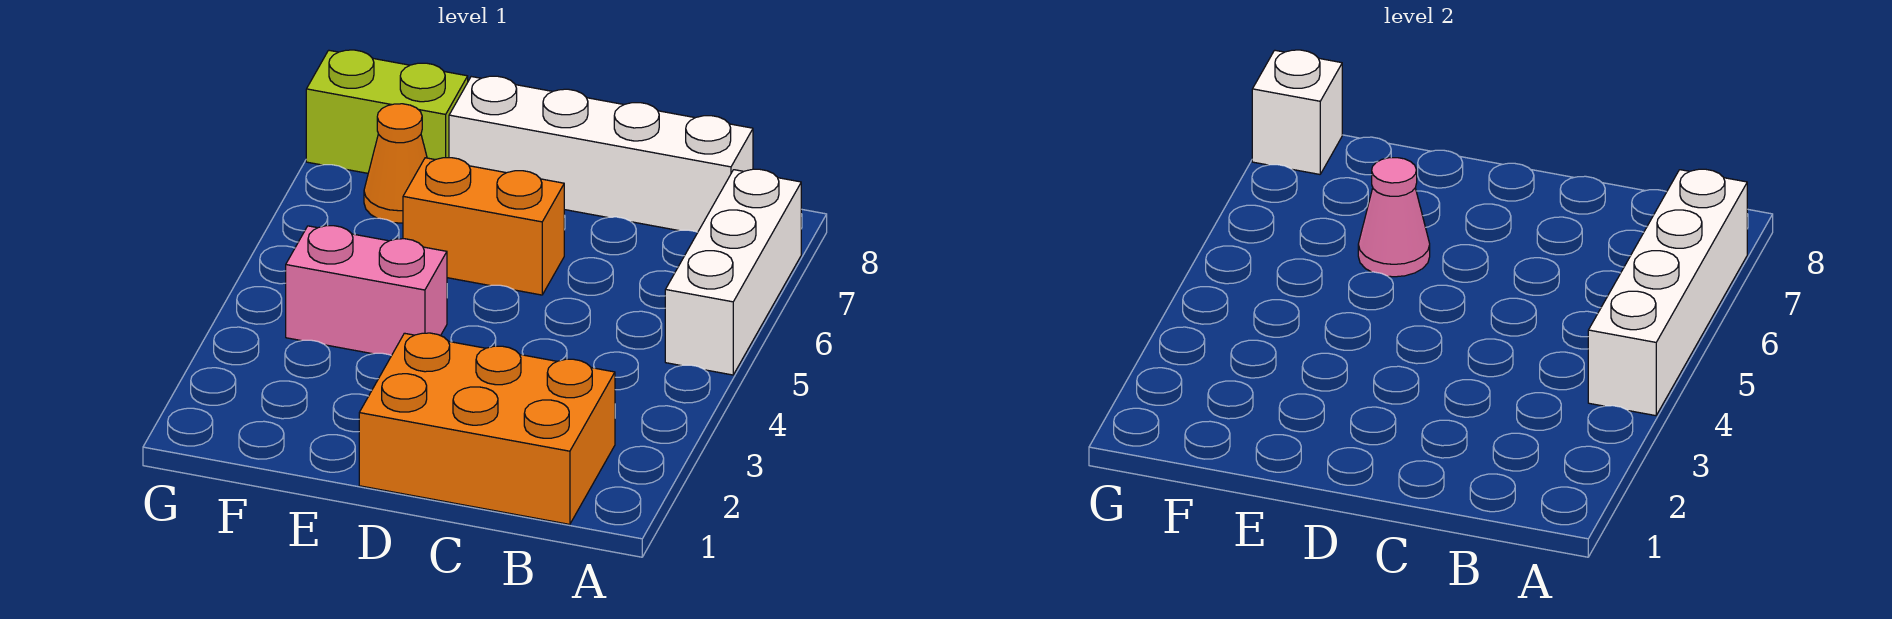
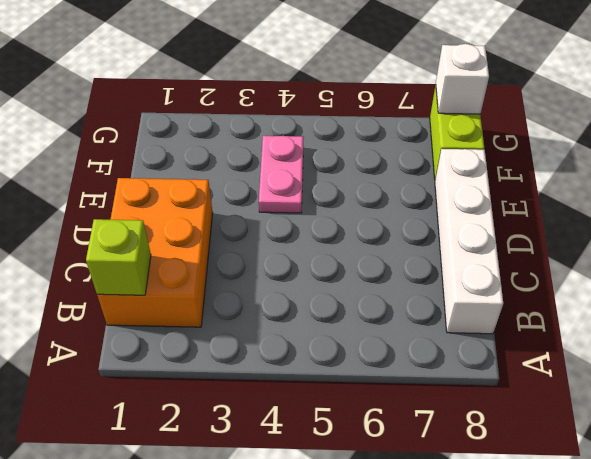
lime brick B1 level 2 -> none
pink plate E4:F4 level 1 -> pink brick E4:F4 level 1
none -> white brick A5:A7 level 1
none -> orange brick D6:E6 level 1

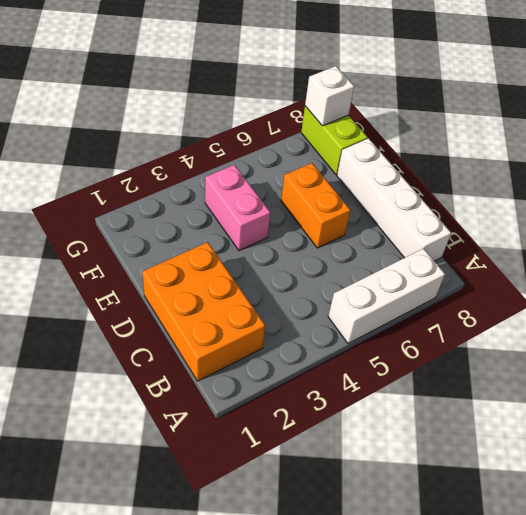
none -> orange cone F7 level 1
none -> white brick A4:A7 level 2

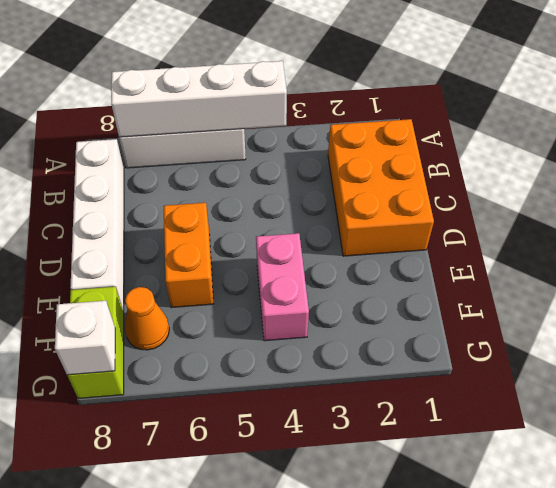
none -> pink cone E6 level 2

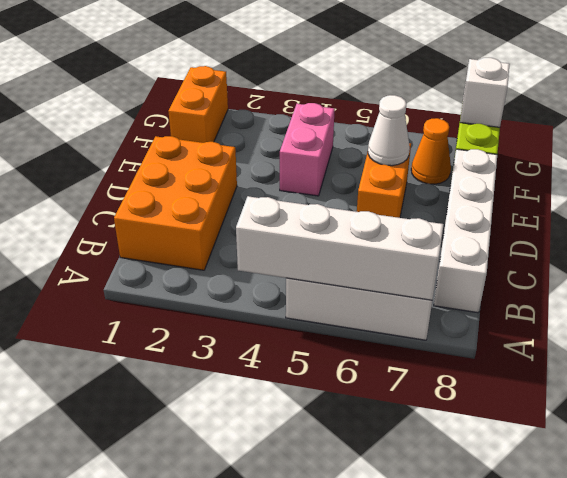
white cone E6 level 2 -> pink cone E6 level 2
orange brick F1:G1 level 1 -> none

